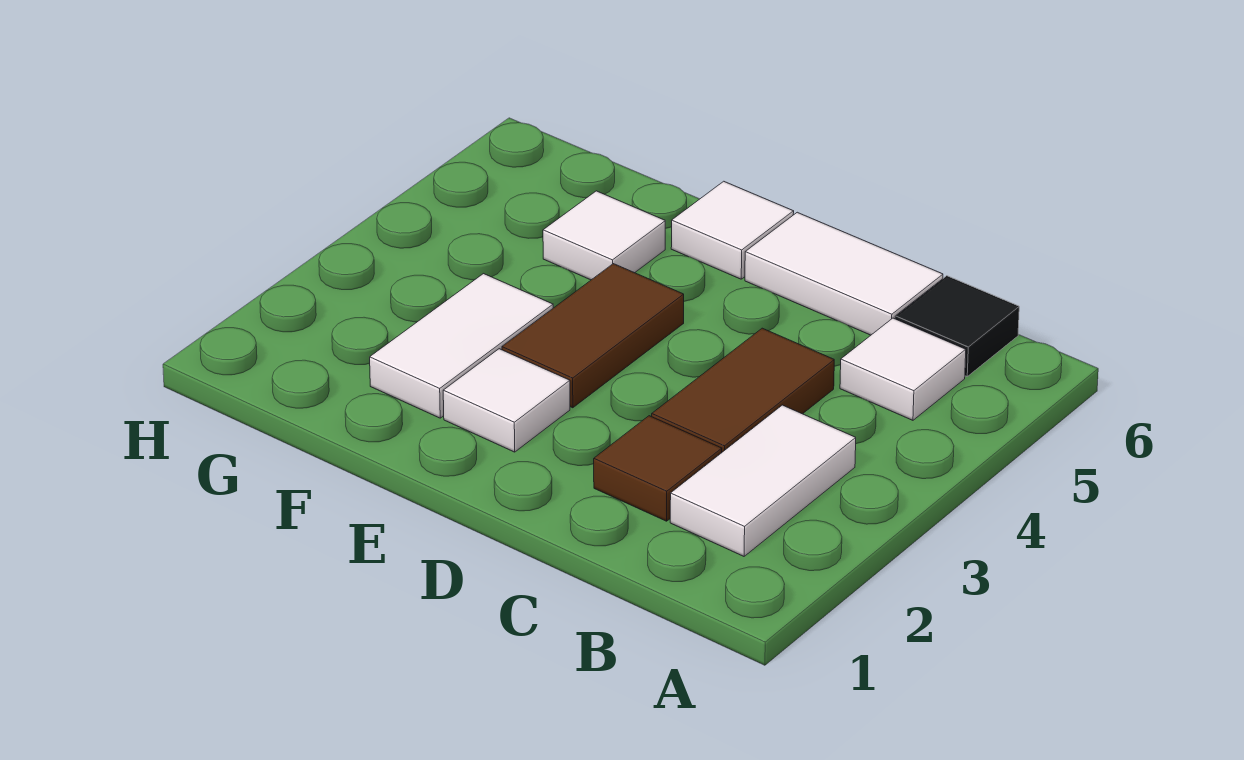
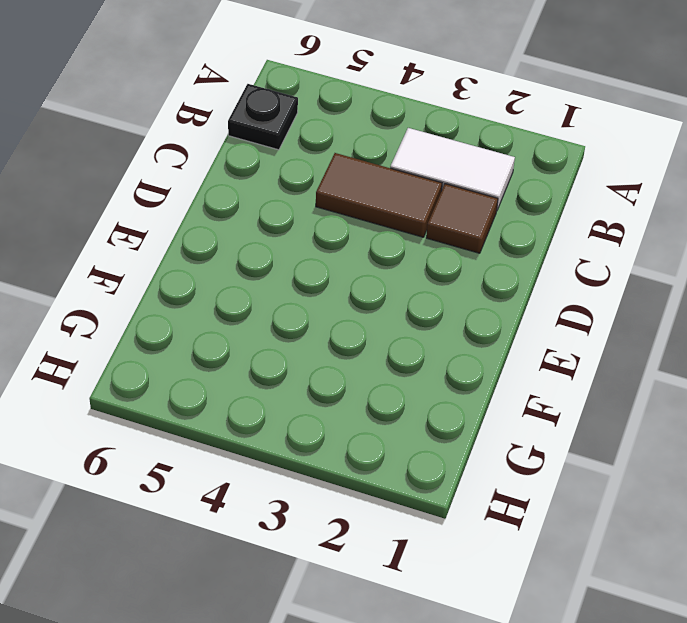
black plate B6 level 1 -> black tile B6 level 1
none -> white tile B5 level 1
none -> white tile C6:D6 level 1

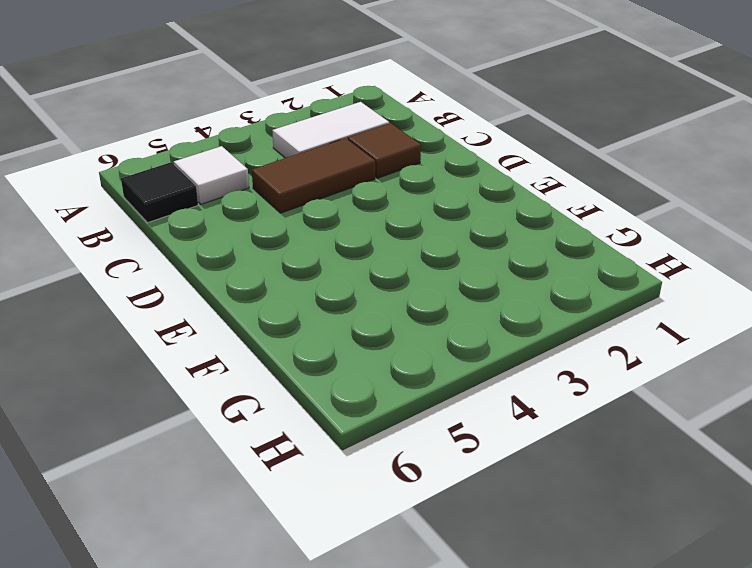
none -> white tile C6:D6 level 1
none -> white tile E2 level 1

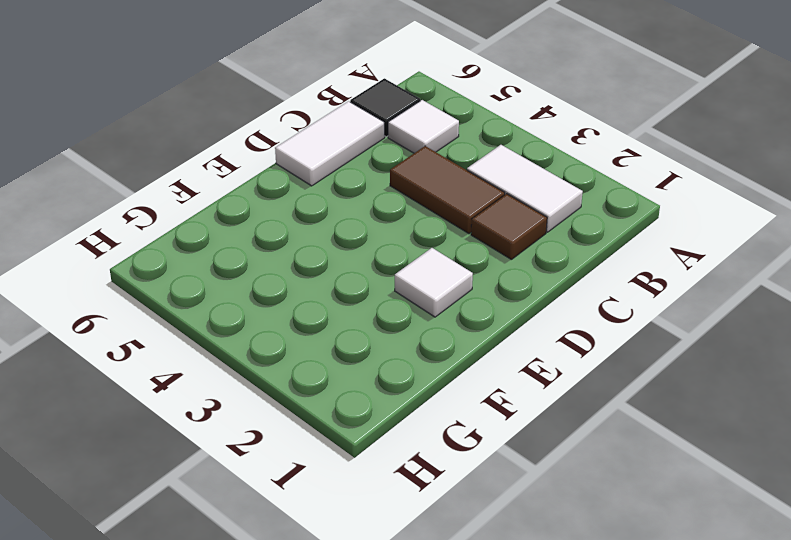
none -> brown tile E3:E4 level 1
none -> white tile E6 level 1

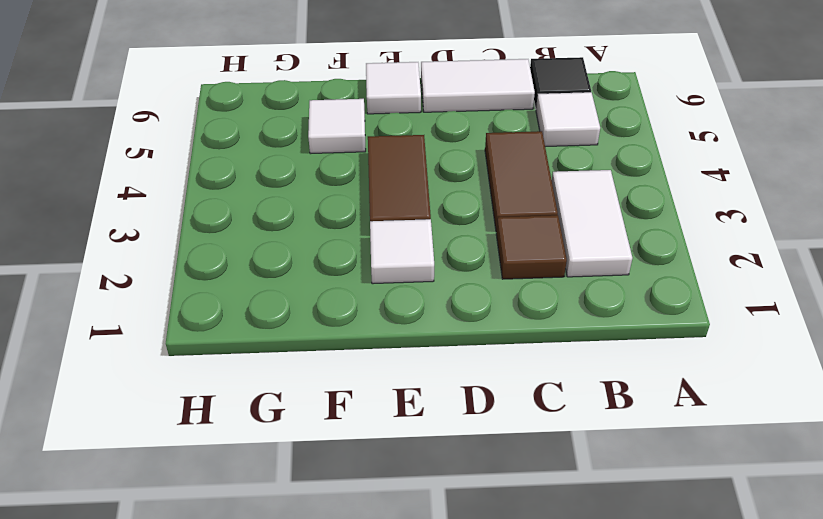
none -> white tile F2:F3 level 1

